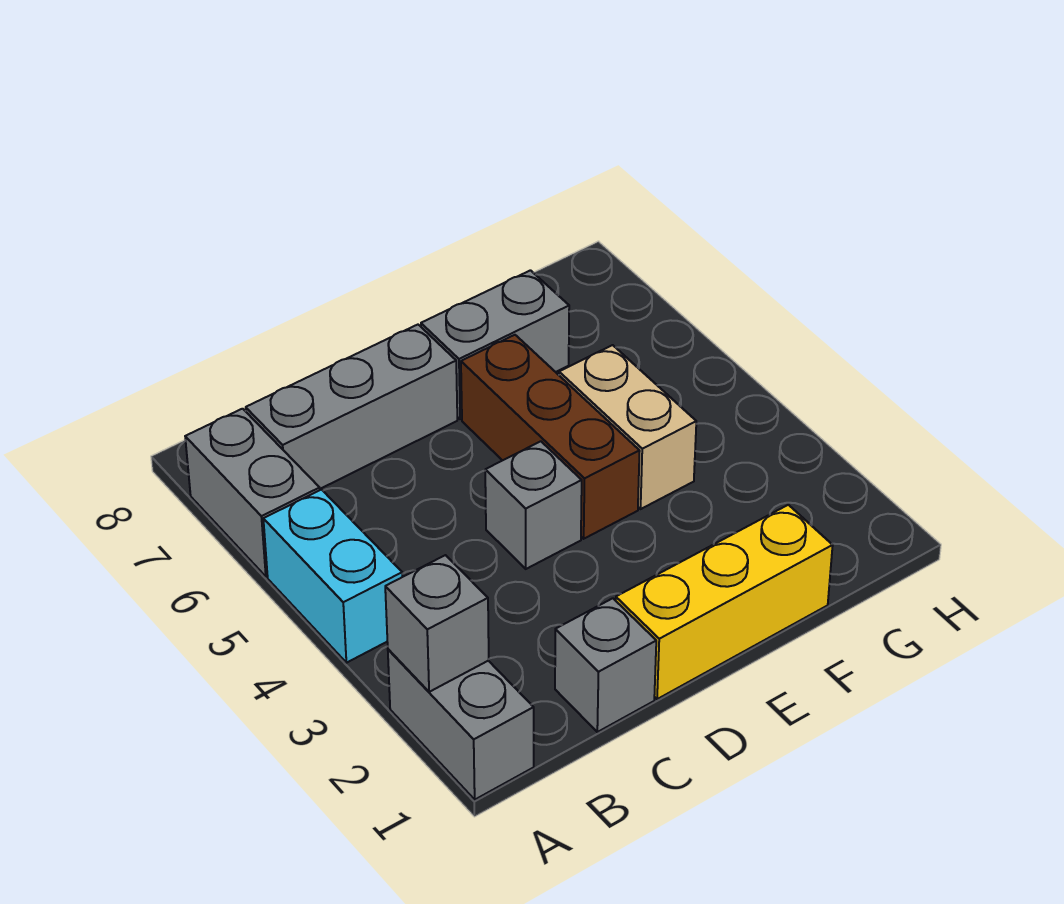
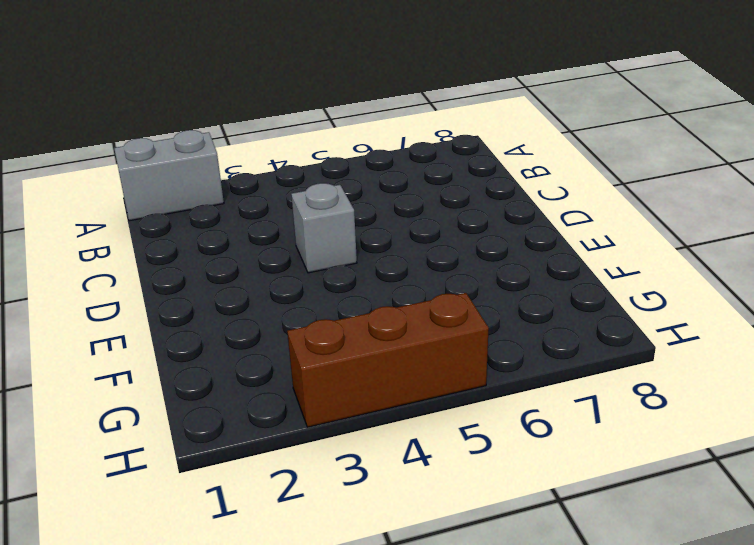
brown brick H3:H5 level 1 -> brown brick E4:E6 level 1
none -> cyan brick A4:A5 level 1
none -> grey brick A6:A7 level 1

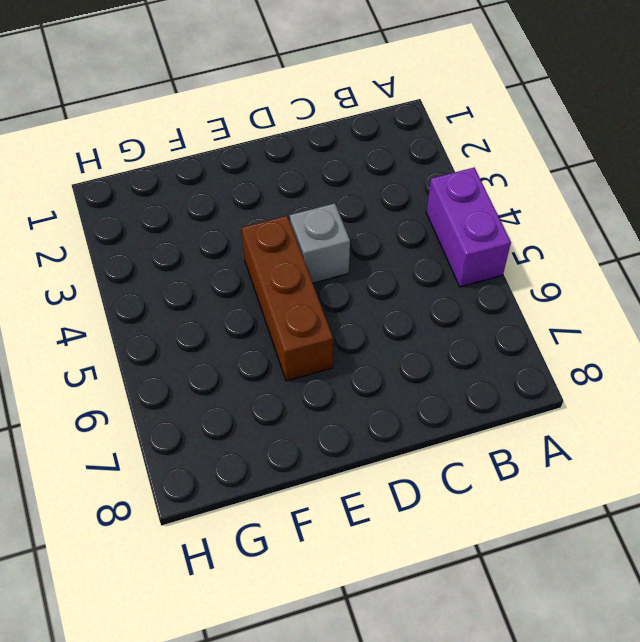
purple brick A4:A5 level 1 -> cyan brick A4:A5 level 1
none -> grey brick A1:A2 level 1
none -> grey brick A6:A7 level 1

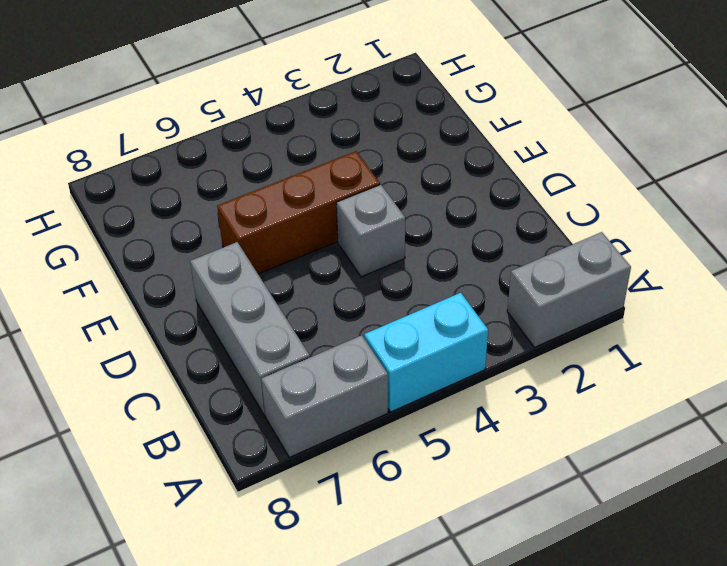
none -> grey brick C1 level 1
none -> yellow brick D1:F1 level 1

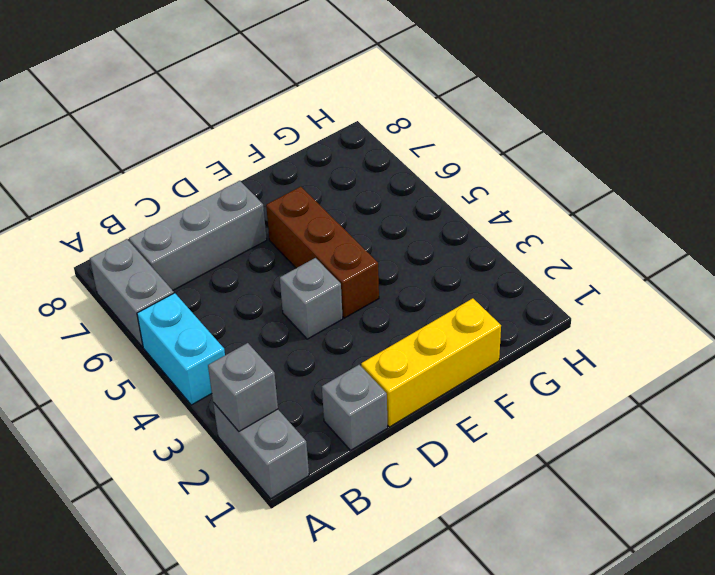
none -> grey brick E7:F7 level 1
none -> tan brick F4:F5 level 1

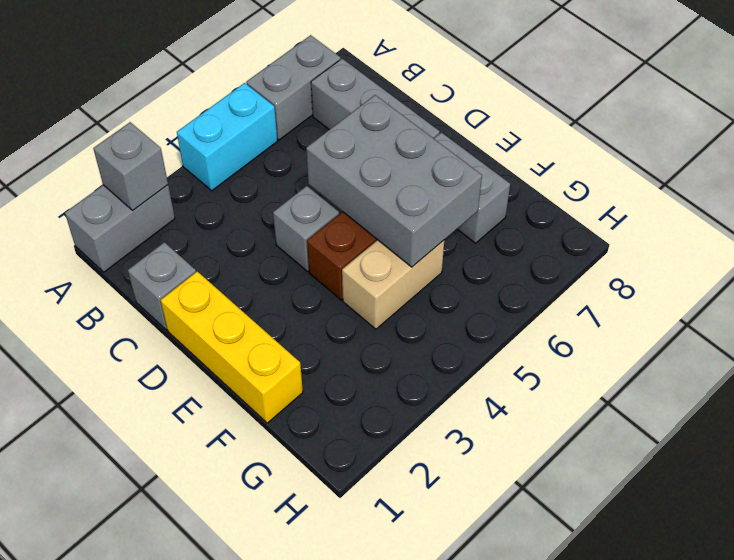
grey brick D5:F6 level 2 -> none

